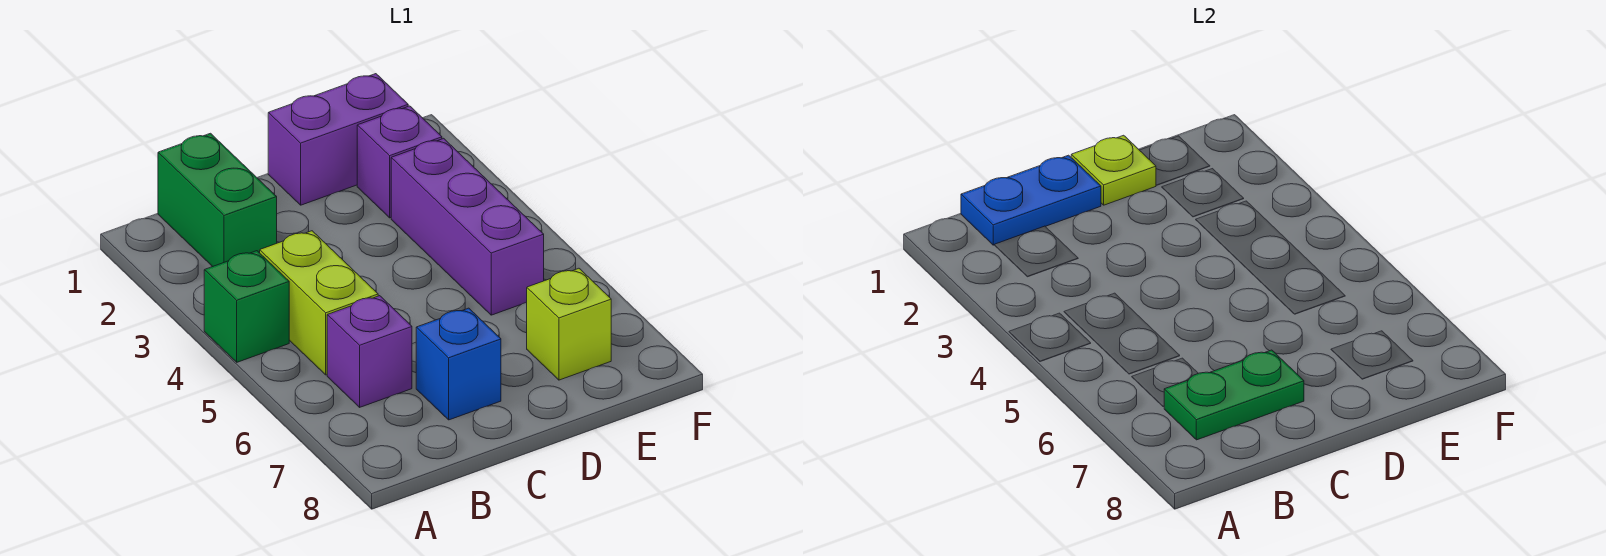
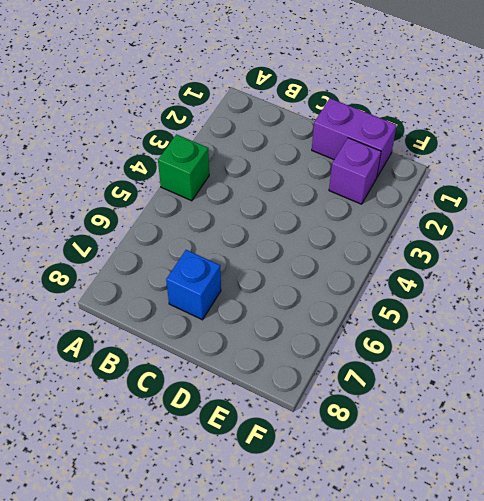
none -> green brick B1:B2 level 1
none -> lime brick B4:B5 level 1
none -> purple brick B6 level 1

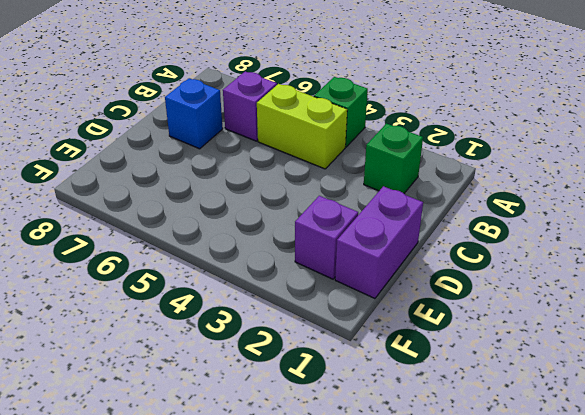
green brick B2 level 1 -> green brick B1:B2 level 1
none -> purple brick E3:E5 level 1
none -> lime brick E7 level 1
none -> blue plate B1:C1 level 2

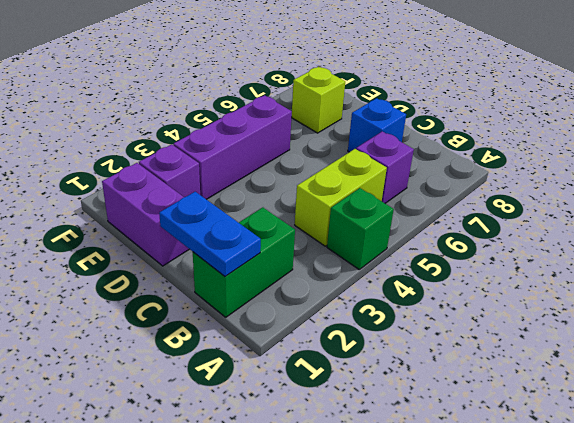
none -> green plate B7:C7 level 2
none -> lime plate D1 level 2

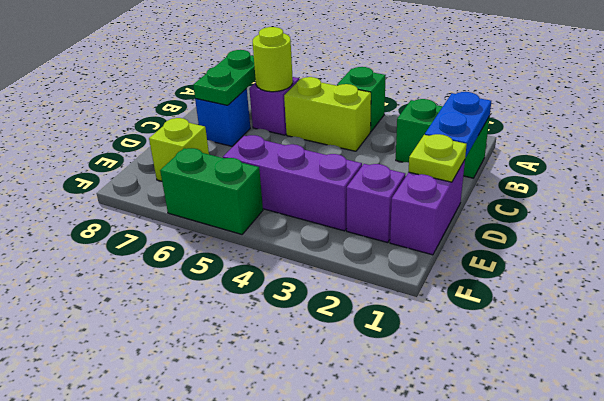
lime round brick B6 level 2 -> none
green brick F5:F6 level 1 -> none

